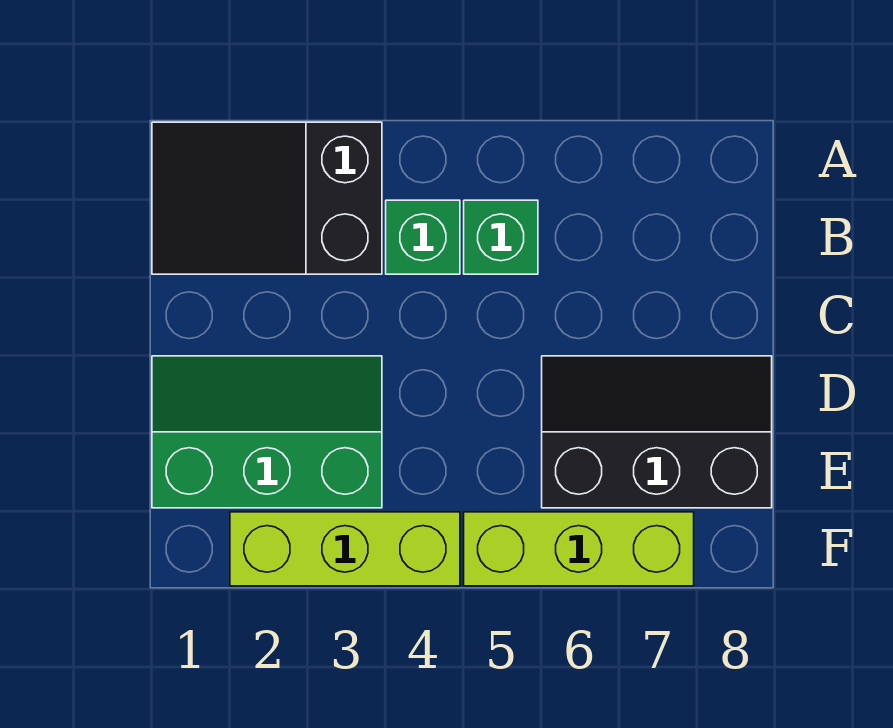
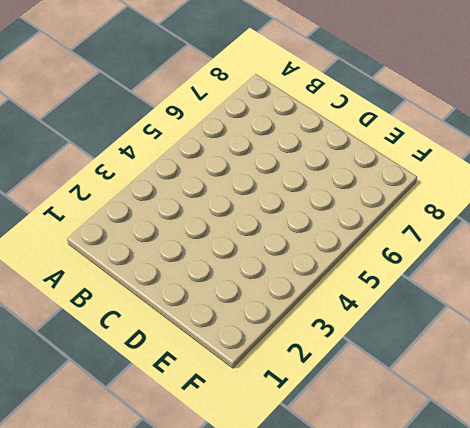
none -> black slope A1:B3 level 1 top 3
none -> green brick B4 level 1

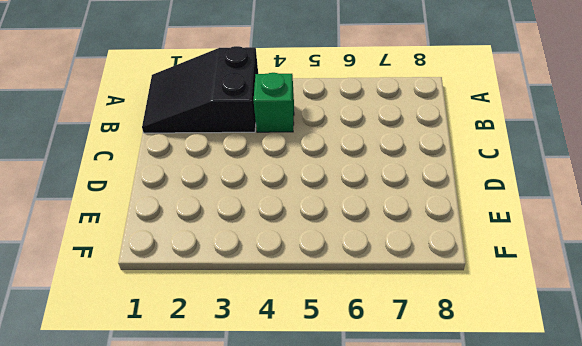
none -> green brick B5 level 1
none -> green slope D1:E3 level 1 top E

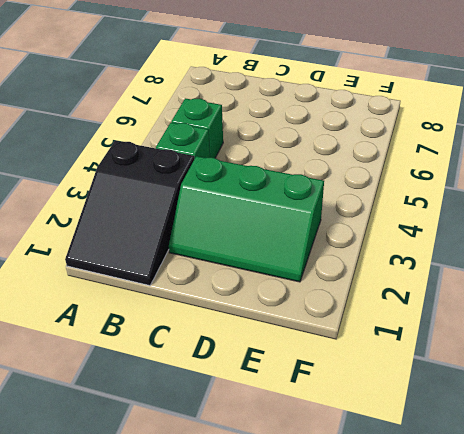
green slope C2:E3 level 1 top 3 -> green slope D1:E3 level 1 top E
none -> black slope D6:E8 level 1 top E
none -> lime brick F2:F4 level 1

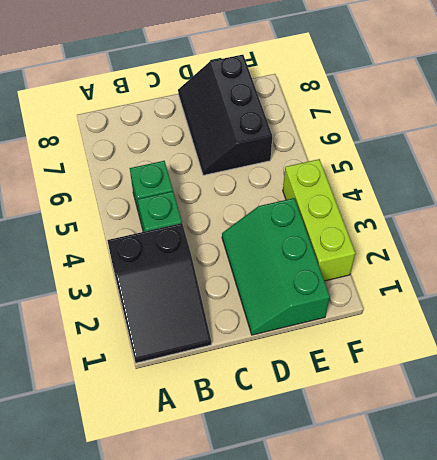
none -> lime brick F5:F7 level 1

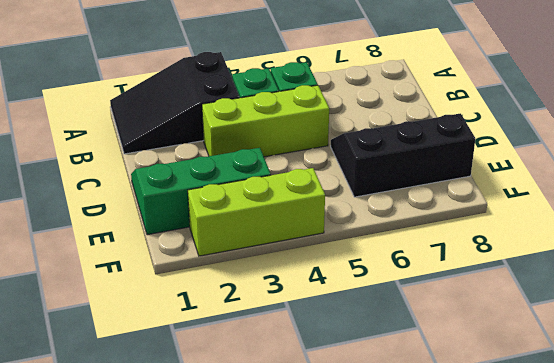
lime brick C3:C5 level 1 -> lime brick F5:F7 level 1

